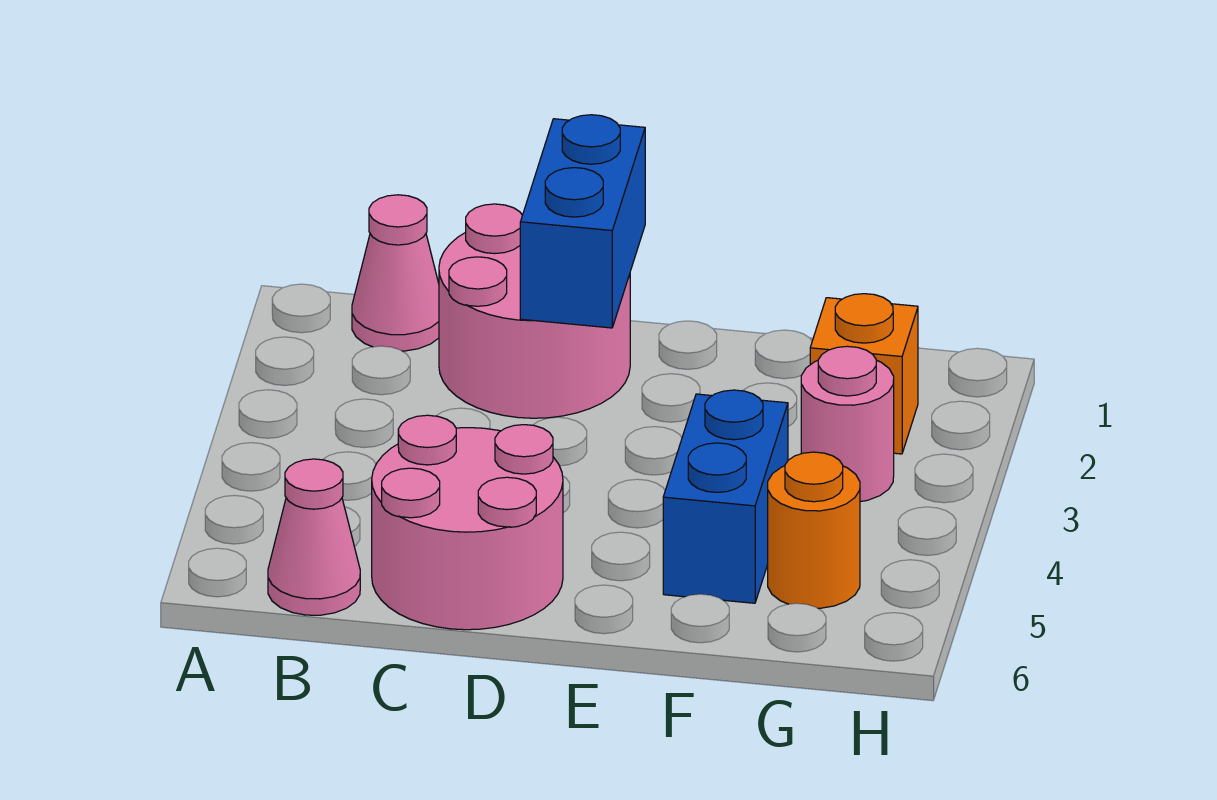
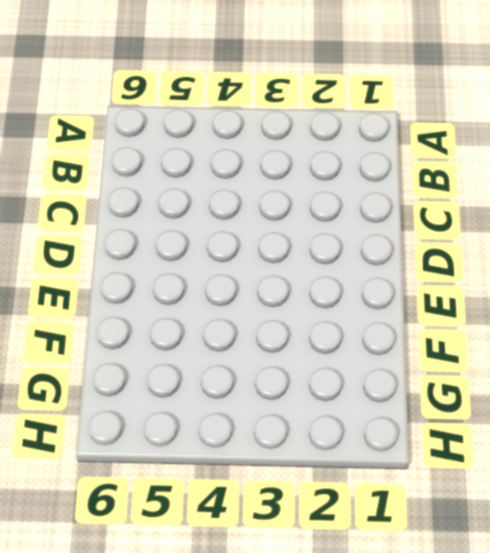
none -> pink cone B1 level 1
none -> pink cone B6 level 1

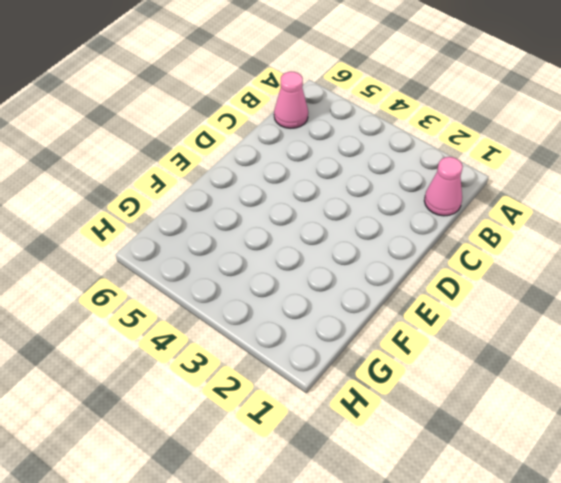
none -> pink round brick C1:D2 level 1
none -> pink round brick C5:D6 level 1

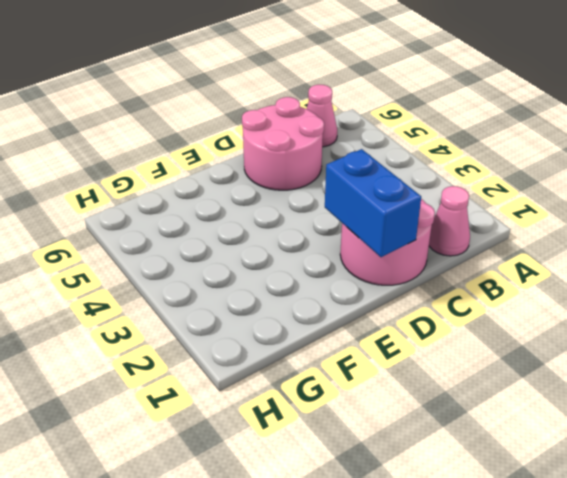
none -> blue brick F4:F5 level 1
none -> orange brick G2 level 1

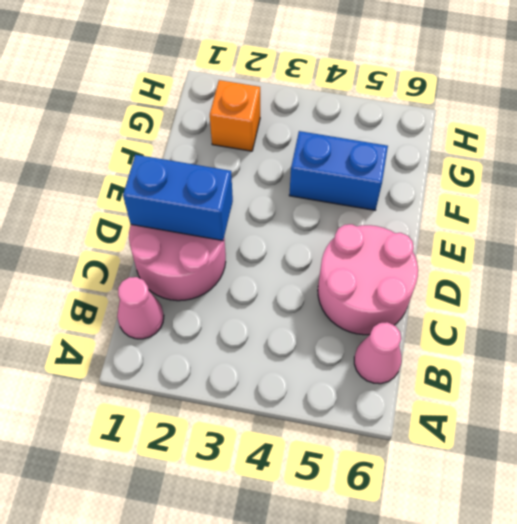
none -> pink round brick G3 level 1
none -> orange round brick G5 level 1

